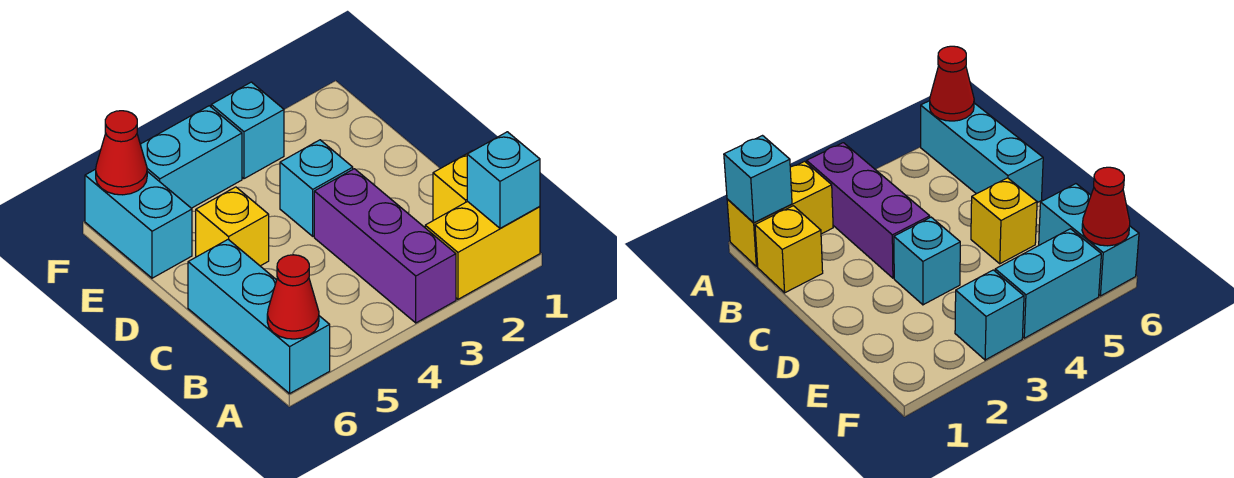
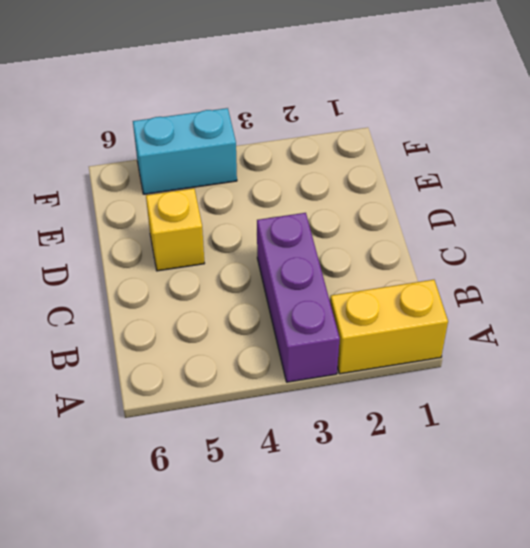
none -> cyan brick A6:C6 level 1
none -> yellow brick B1 level 1
none -> cyan brick D3 level 1

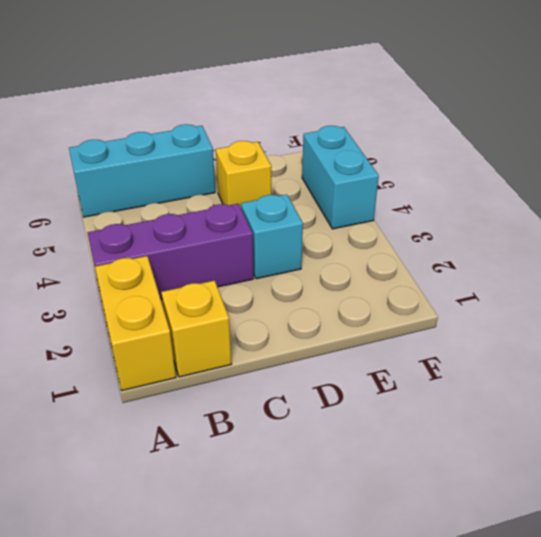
none -> cyan brick E6:F6 level 1
none -> cyan brick F3 level 1
none -> cyan brick A1 level 2

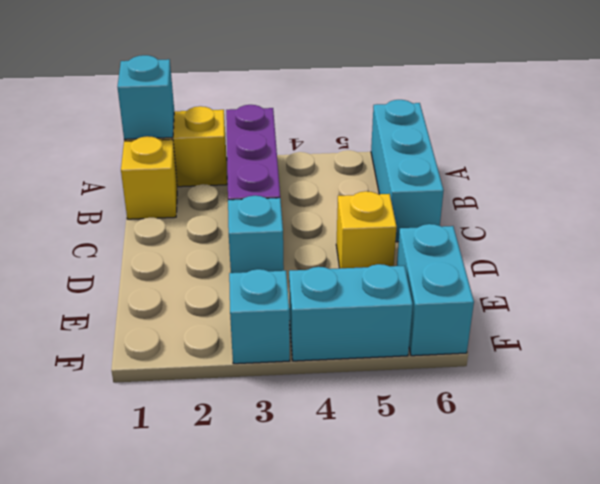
none -> red cone A6 level 2
none -> red cone F6 level 2

